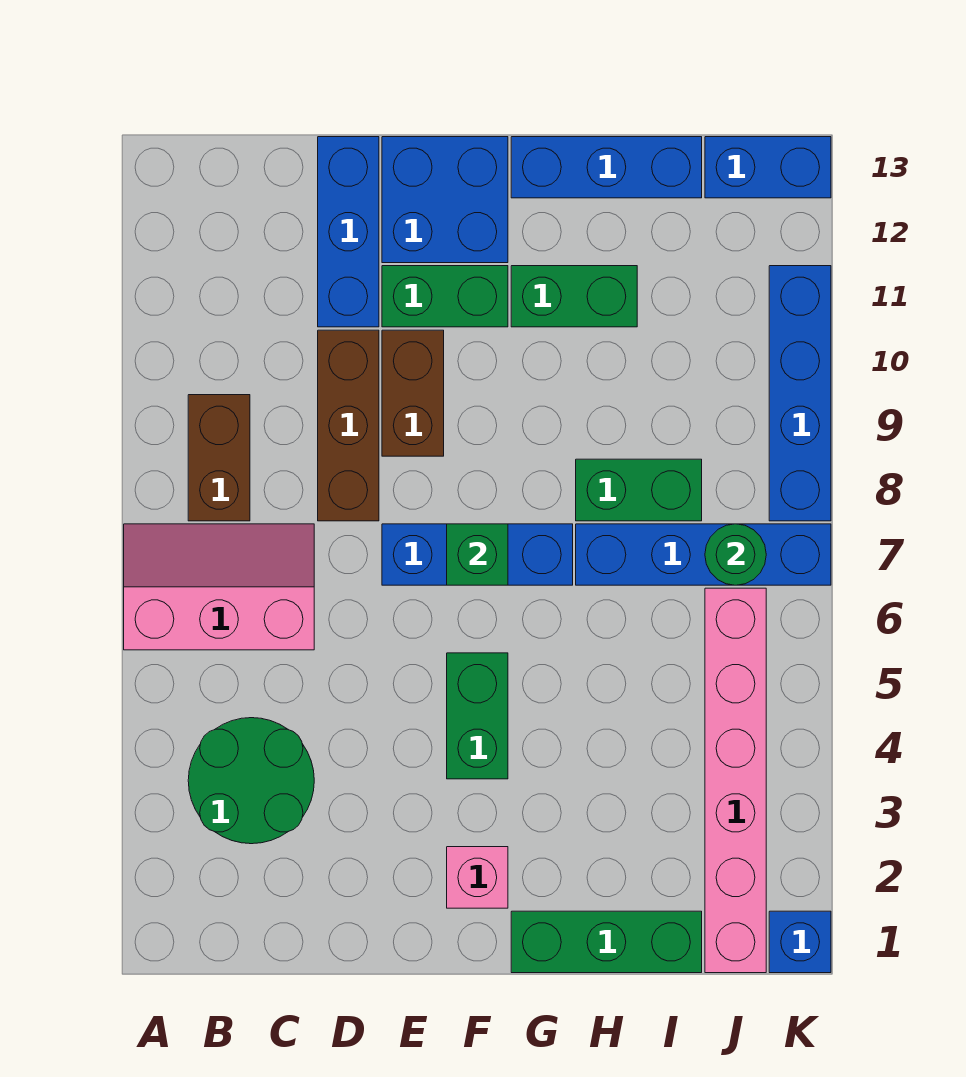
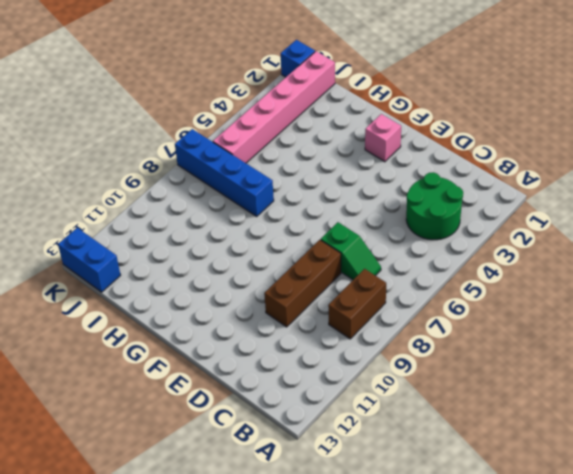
green slope C7:D7 level 1 top D -> pink slope A6:C7 level 1 top 6
none -> blue brick D11:D13 level 1
none -> blue brick E7:G7 level 1
none -> brown brick E9:E10 level 1

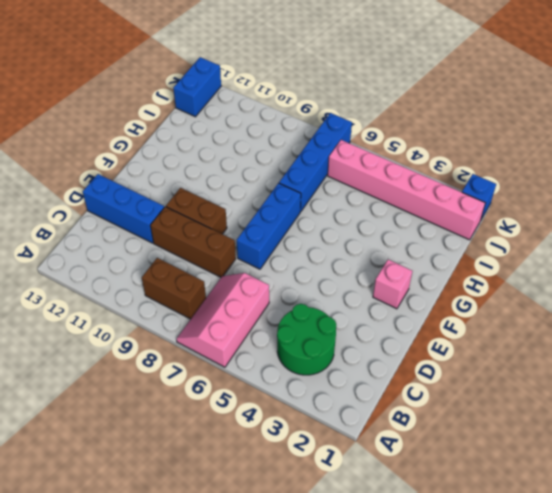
none -> green brick E11:F11 level 1
none -> blue brick E12:F13 level 1
none -> green brick F4:F5 level 1

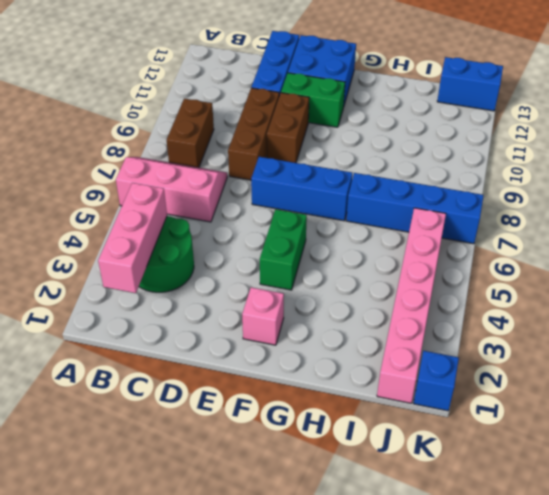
pink brick B2:B4 level 2 -> none
none -> green brick G1:I1 level 1
none -> green brick G11:H11 level 1
none -> blue brick G13:I13 level 1

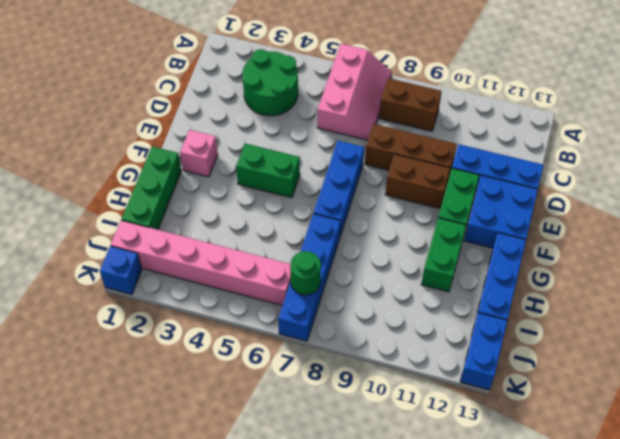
none -> green brick H8:I8 level 1
none -> blue brick K8:K11 level 1
none -> green brick F7 level 2

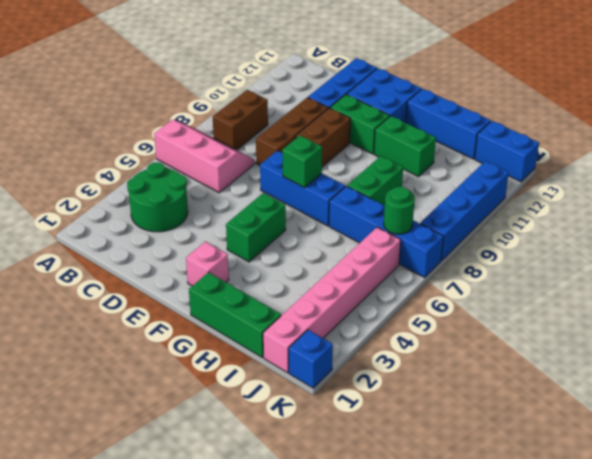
green brick H8:H9 level 1 -> green brick H8:I8 level 1

